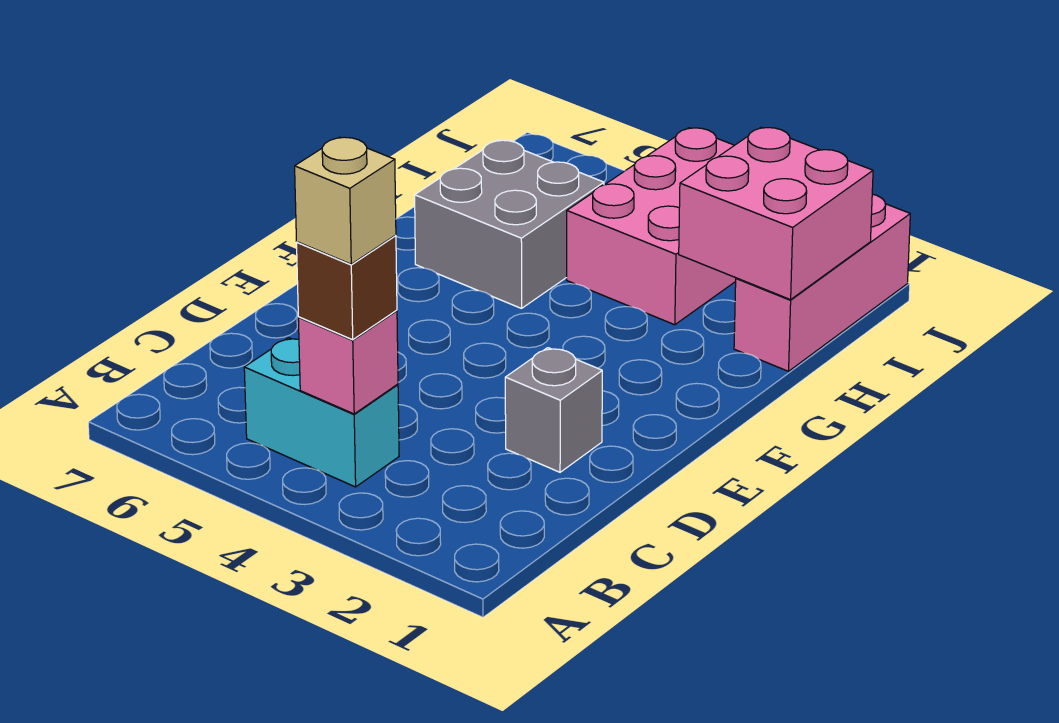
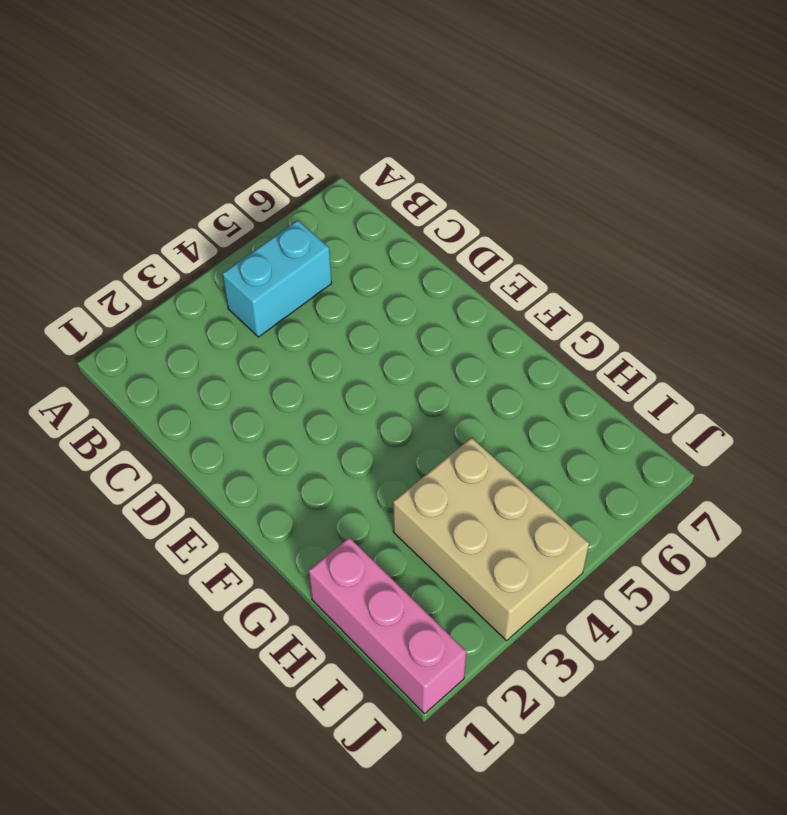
tan brick H3:J4 level 1 -> pink brick H3:J4 level 1
none -> grey brick D2 level 1
none -> grey brick G5:H6 level 1

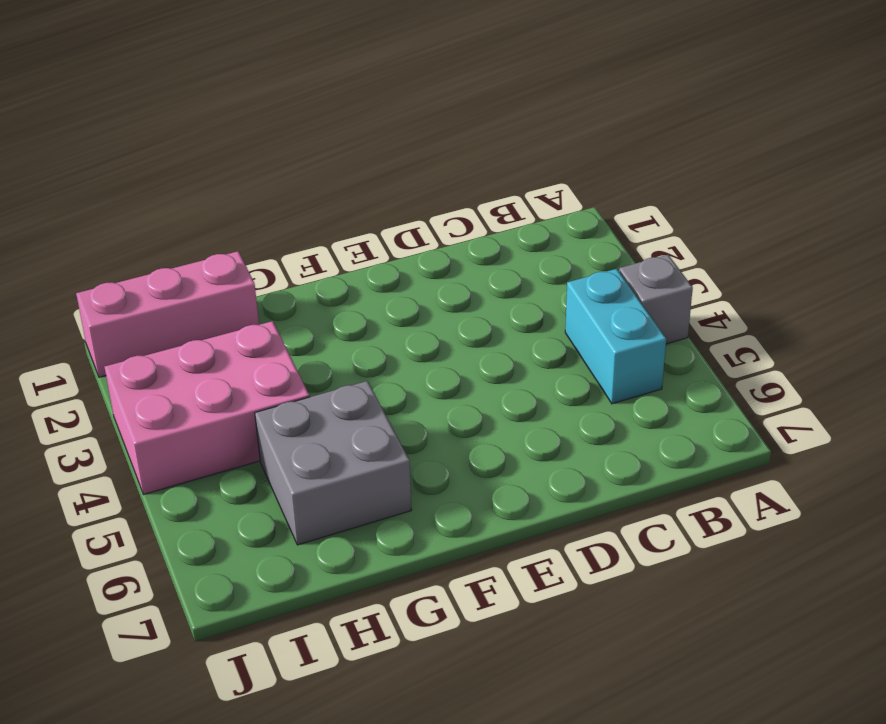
grey brick A4 level 1 -> grey brick D2 level 1
none -> pink brick B4 level 2
none -> pink brick H1:I2 level 2

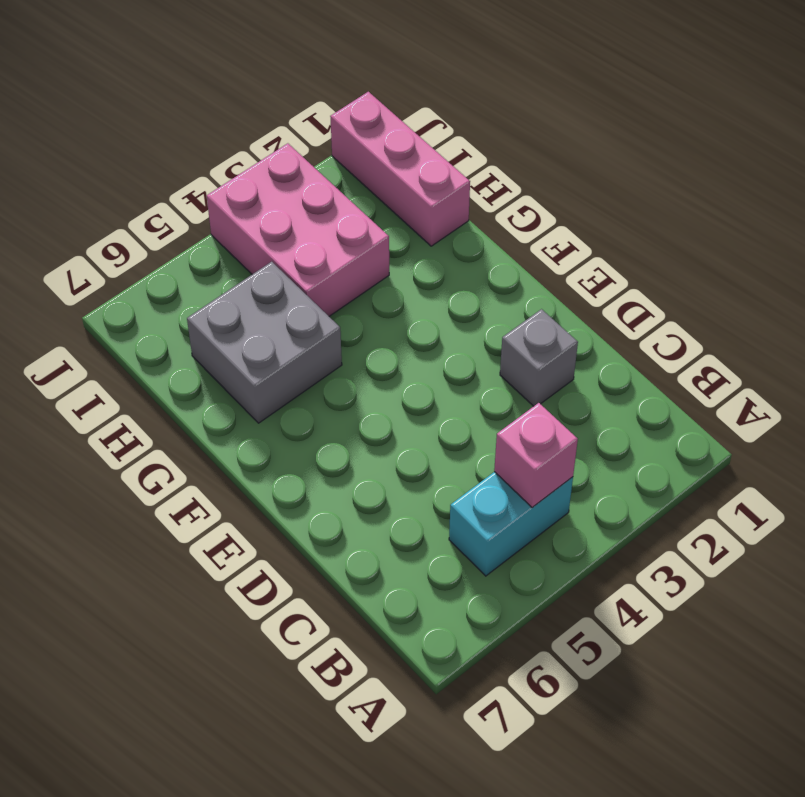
none -> pink brick H1:I2 level 2
none -> brown brick B4 level 3

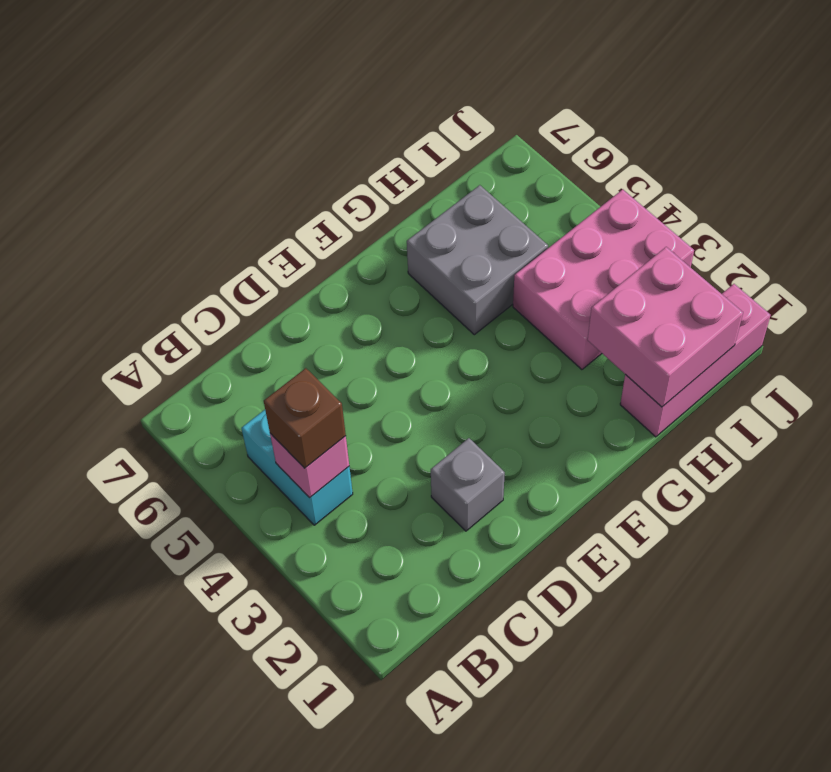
none -> tan brick B4 level 4

